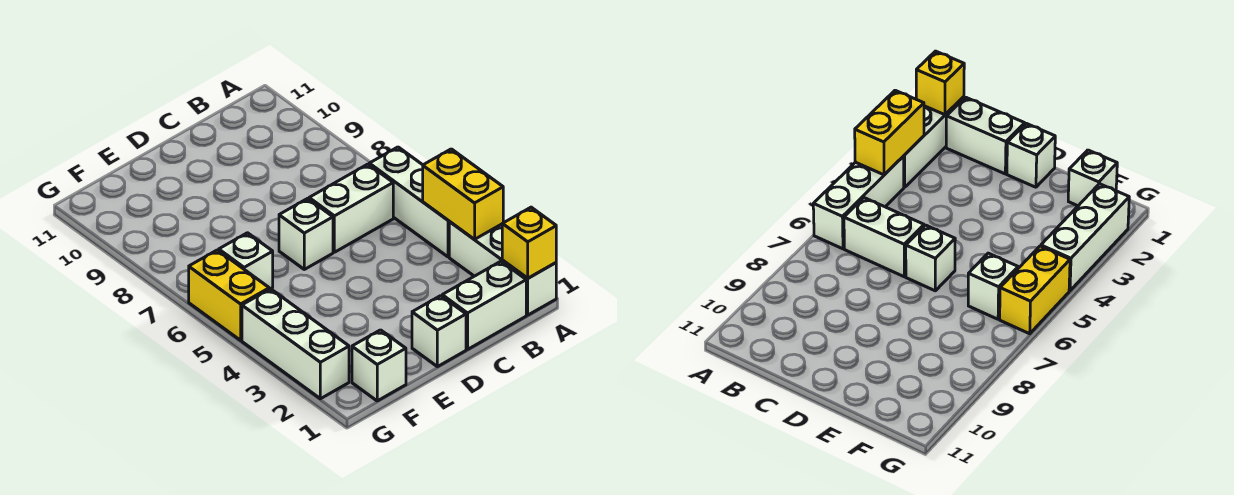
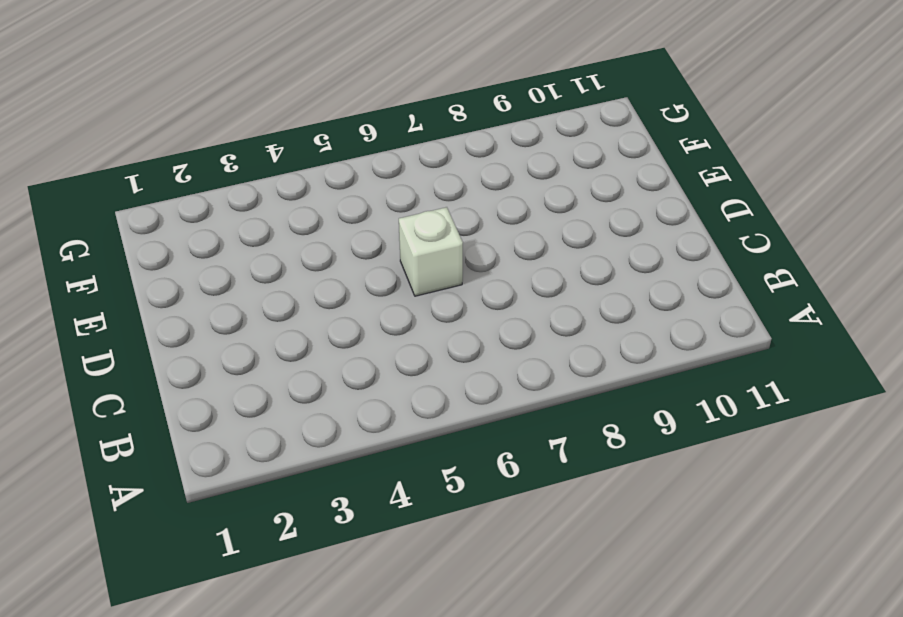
none -> white brick A1:A3 level 1
none -> white brick A4:A6 level 1
none -> white brick B1:C1 level 1

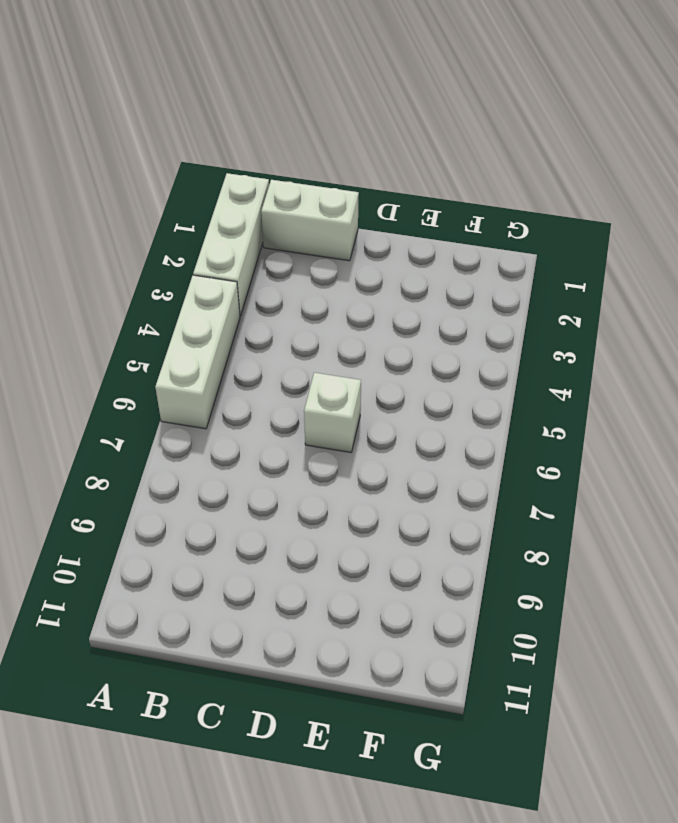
none -> white brick B6:C6 level 1
none -> white brick D1 level 1
none -> white brick F1 level 1

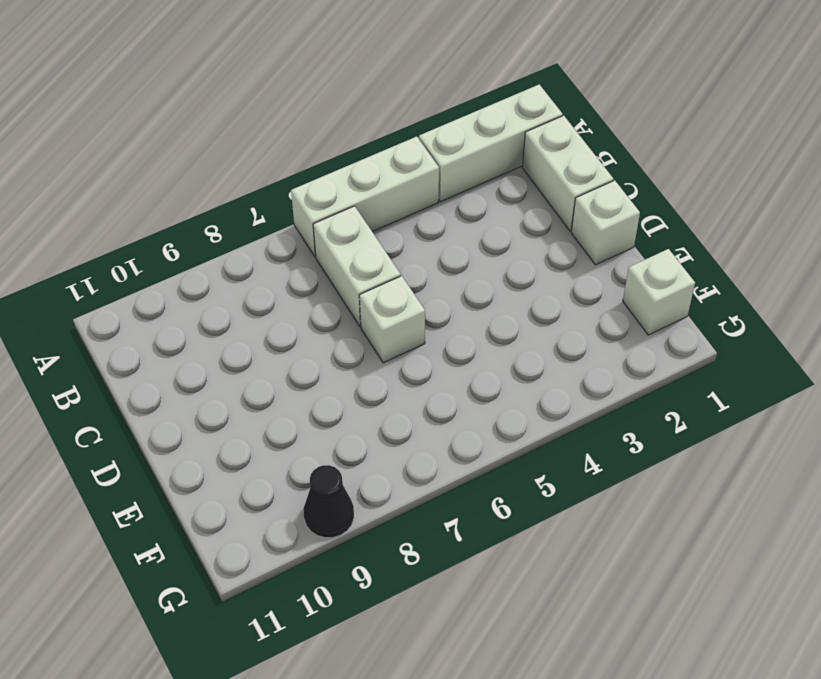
black cone G9 level 1 -> none
none -> white brick F6 level 1
none -> white brick G2:G4 level 1
none -> yellow brick G5:G6 level 1

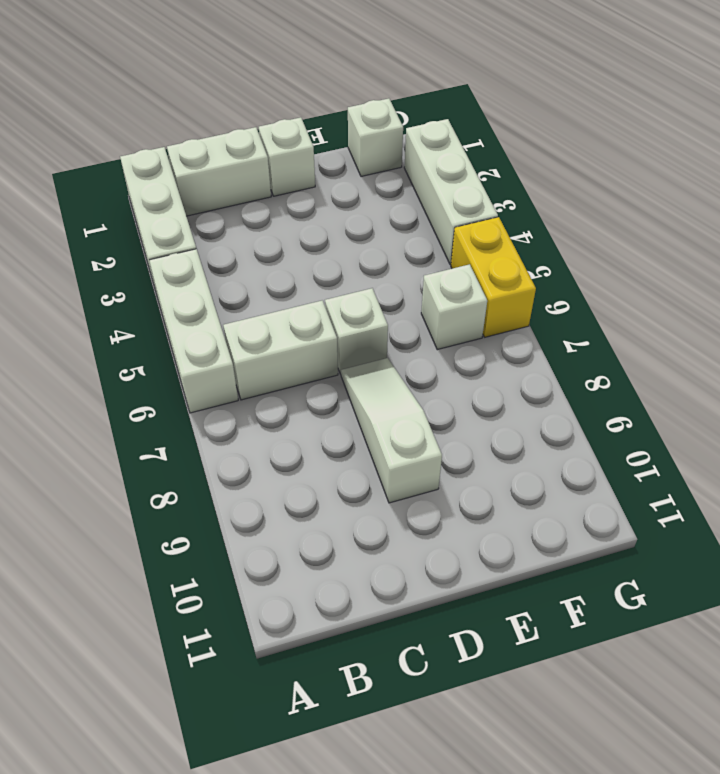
white slope D7:D9 level 1 top 9 -> none
none -> yellow brick A1 level 2
none -> yellow brick A3:A4 level 2

